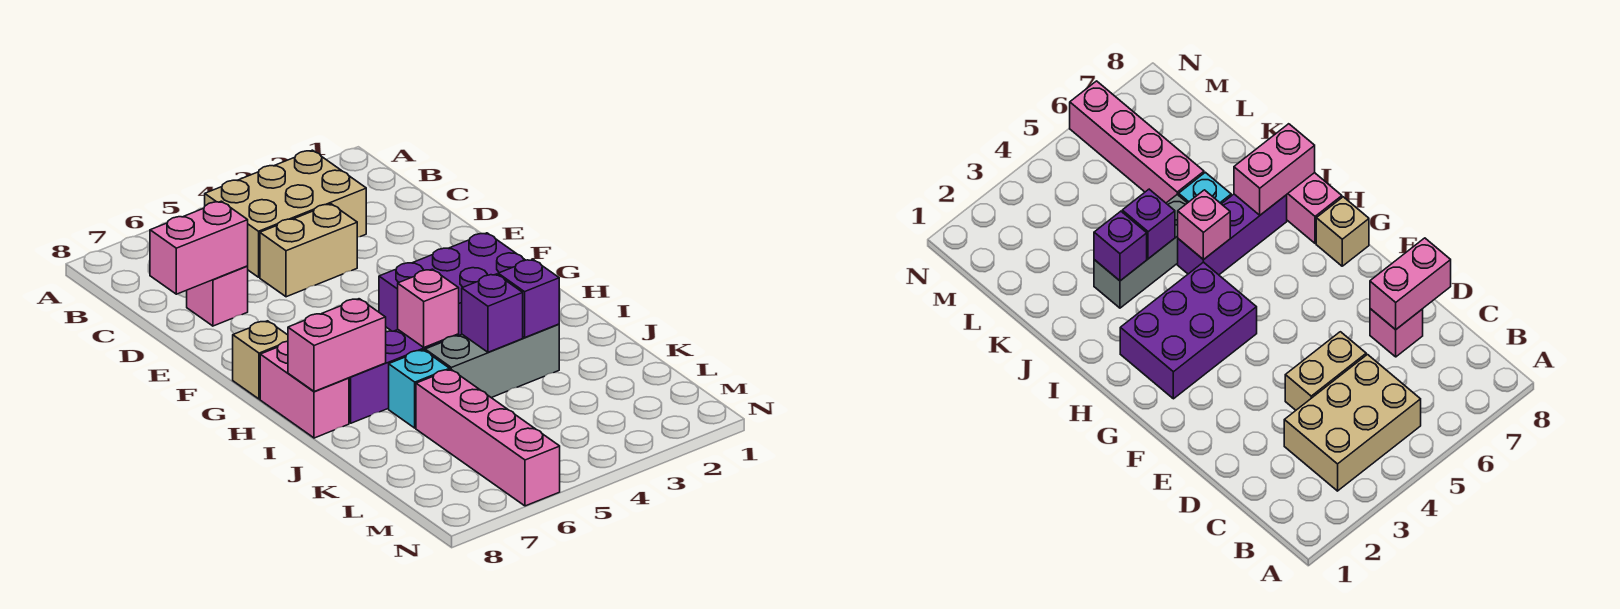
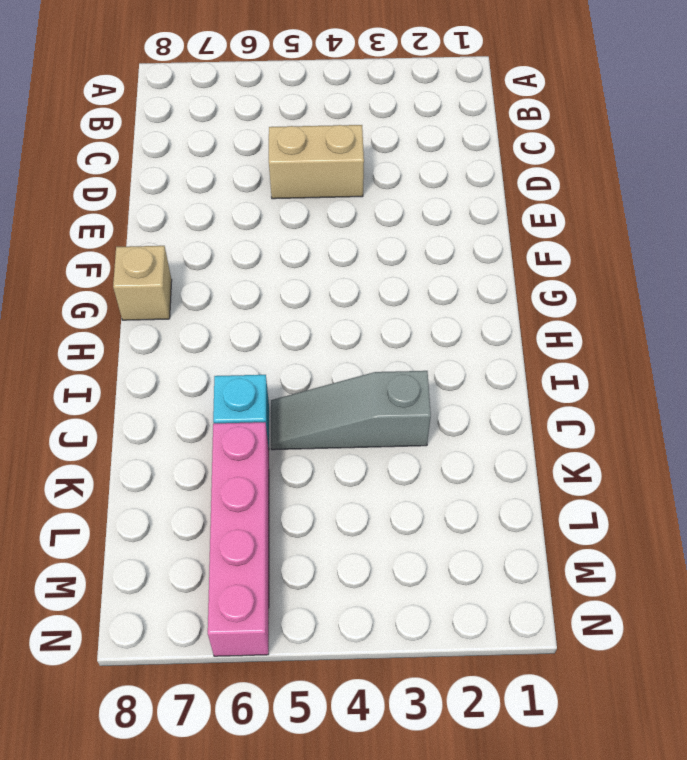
grey slope J3:J5 level 1 top 3 -> grey brick J3:J5 level 1
none -> tan brick B3:C5 level 1
none -> pink brick D7 level 1
none -> purple brick G2:H4 level 1

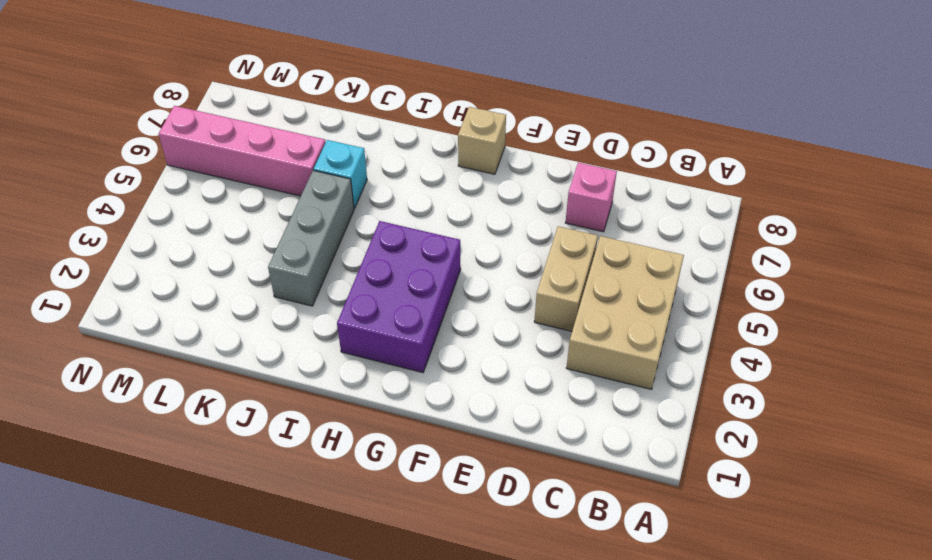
none -> pink brick H8:I8 level 1
none -> purple brick I5:I7 level 1
none -> pink brick D7:D8 level 2

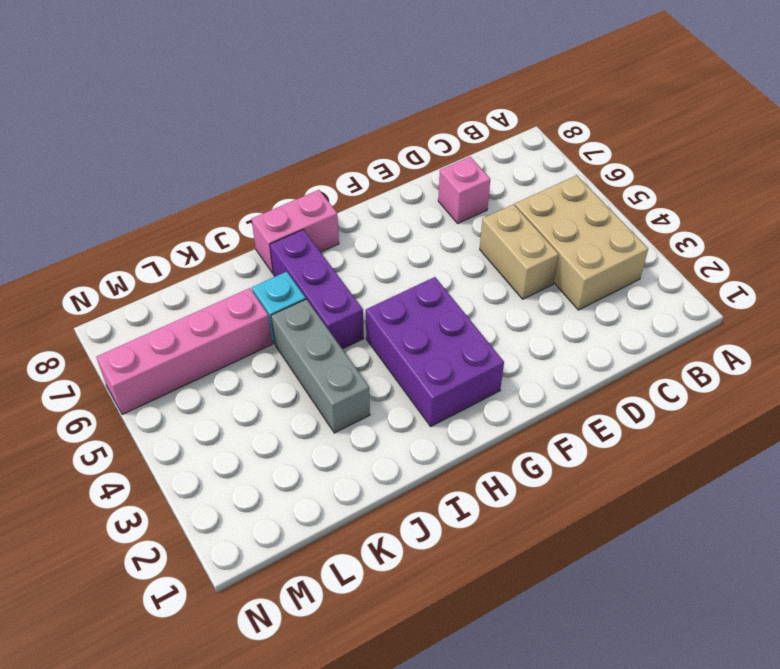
none -> tan brick G8 level 1
none -> pink brick D7:D8 level 2
none -> pink brick I5 level 2

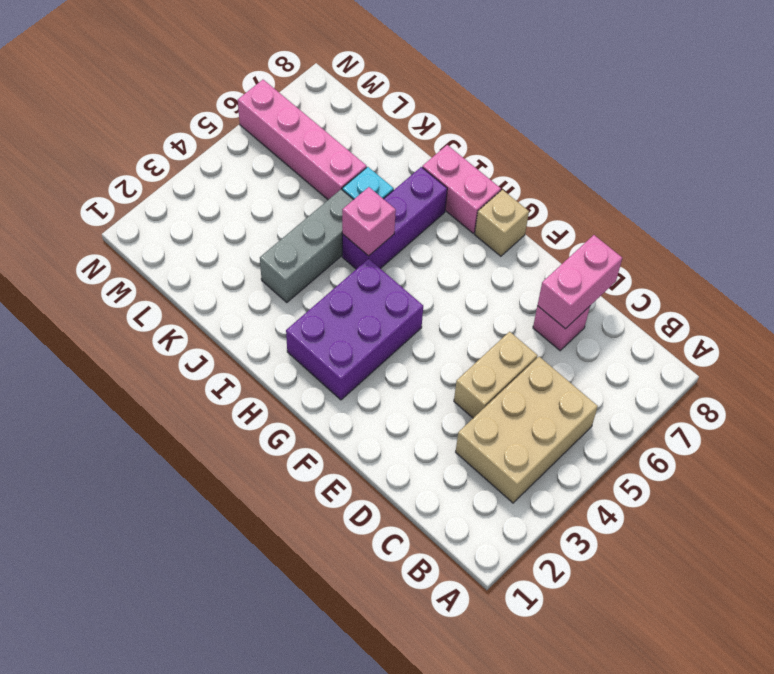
none -> pink brick I7:I8 level 2
none -> purple brick J3 level 2
none -> purple brick J4 level 2

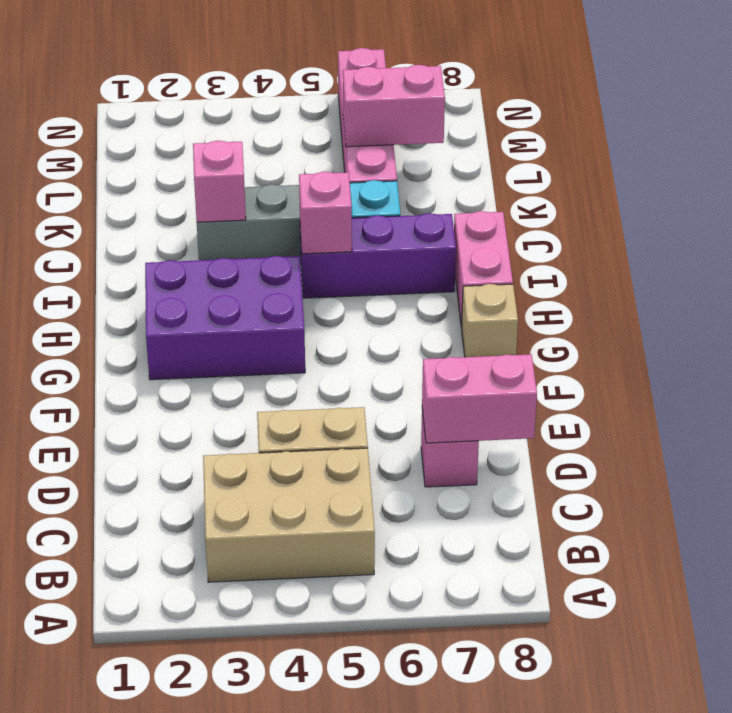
pink brick J3 level 2 -> purple brick J3 level 2
pink brick L6:L7 level 2 -> pink brick I7:I8 level 2
none -> purple brick J4 level 2

